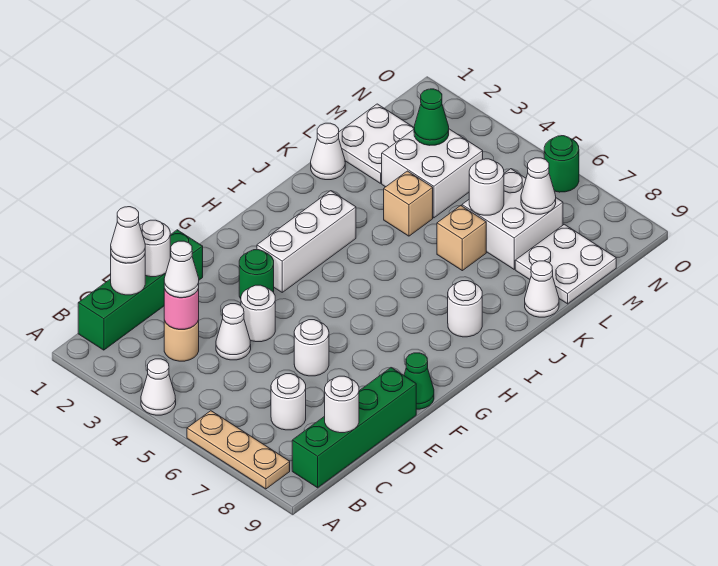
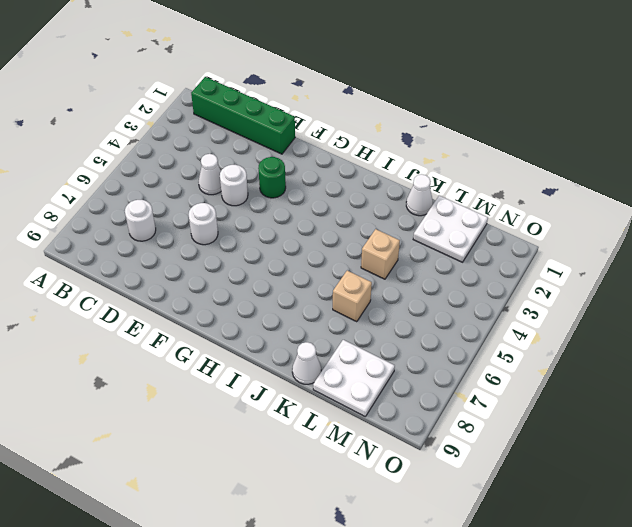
none -> white cone A4 level 1
none -> tan plate A6:A8 level 1
none -> green brick B9:E9 level 1
none -> tan round brick C3 level 1

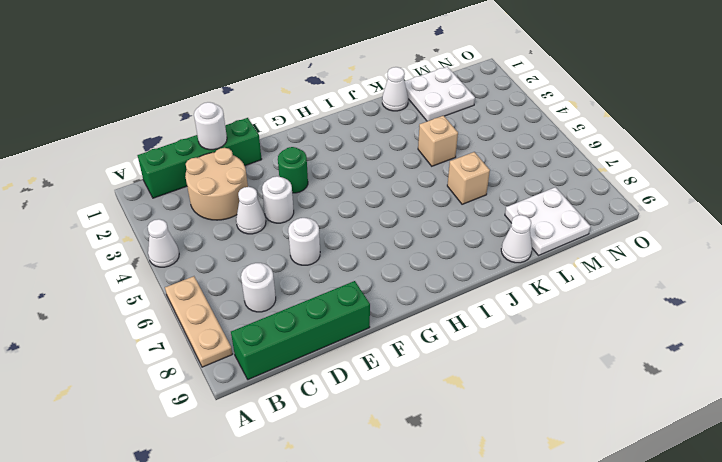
tan round brick C2:D3 level 1 -> tan round brick C3 level 1
none -> green cone F9 level 1
none -> white brick G3:I3 level 1
none -> white round brick I8 level 1
none -> white brick L3:M4 level 1

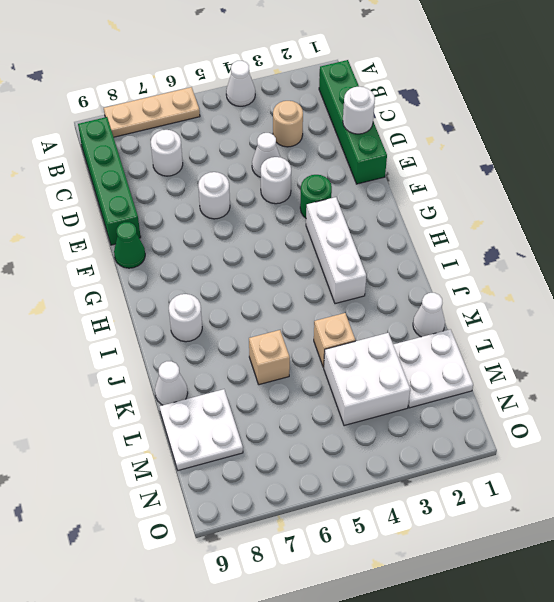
none -> white brick L6:M7 level 1
none -> green round brick O6 level 1
none -> white round brick C1 level 2
none -> pink round brick C3 level 2

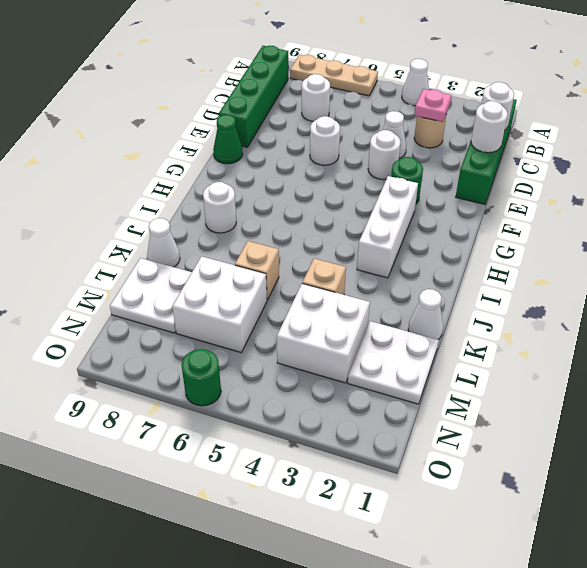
pink plate C3 level 2 -> pink round brick C3 level 2
none -> white round brick C9 level 2
none -> white round brick L6 level 2
none -> green cone M3 level 2
none -> white cone M7 level 2

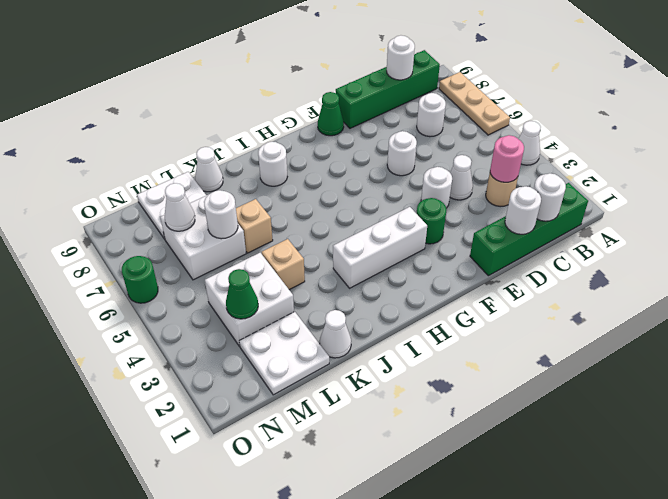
none -> white cone C1 level 3
none -> white cone C3 level 3

